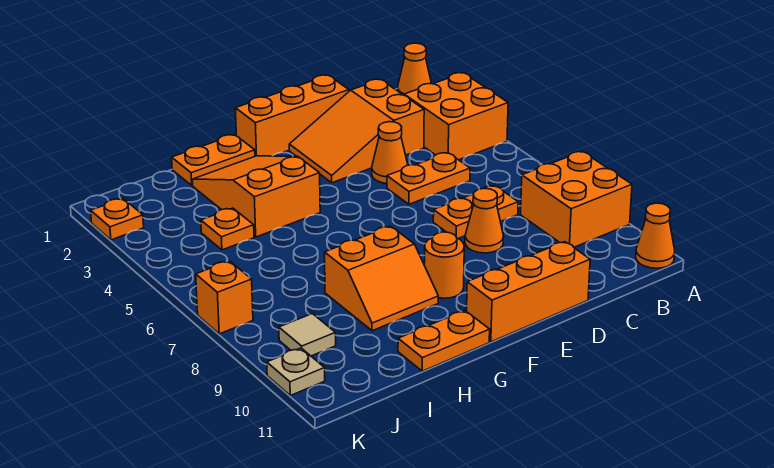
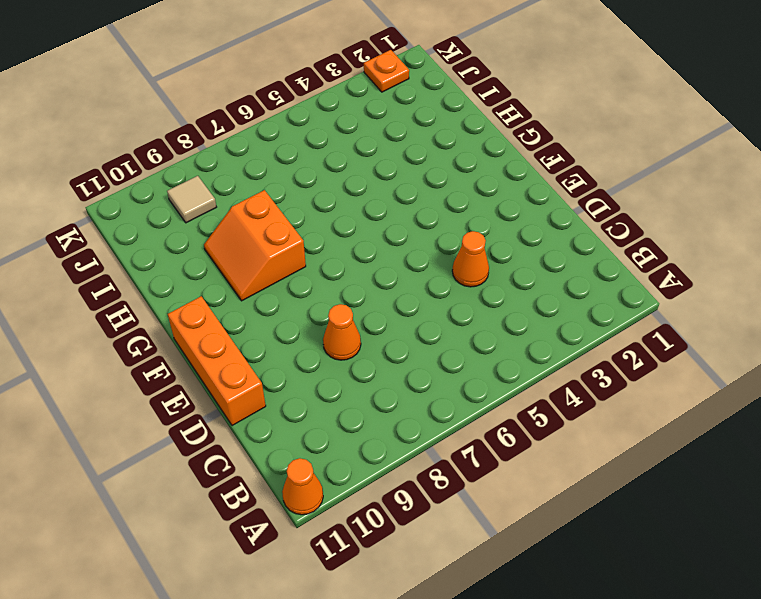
none -> orange cone A1 level 1
none -> orange brick A3:B4 level 1
none -> orange brick A8:B9 level 1

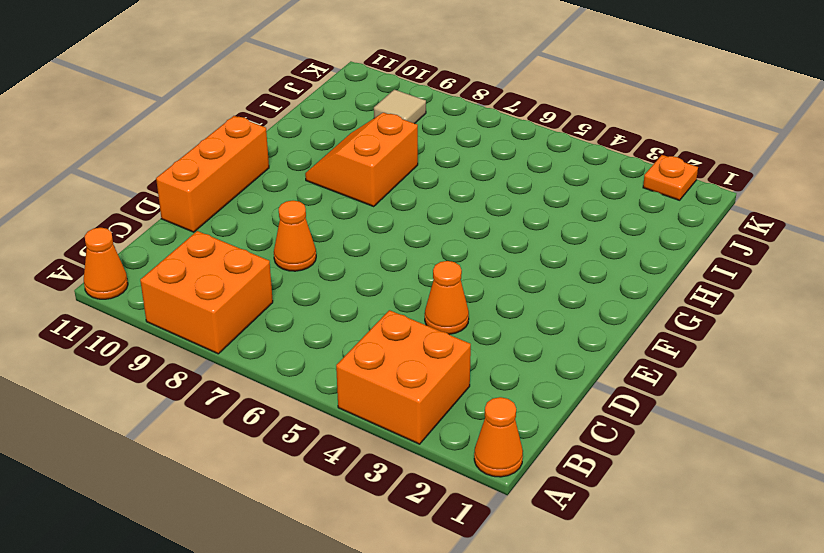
none -> orange slope C2:E3 level 1 top C
none -> orange plate C5:D5 level 1
none -> orange plate C7:D7 level 1

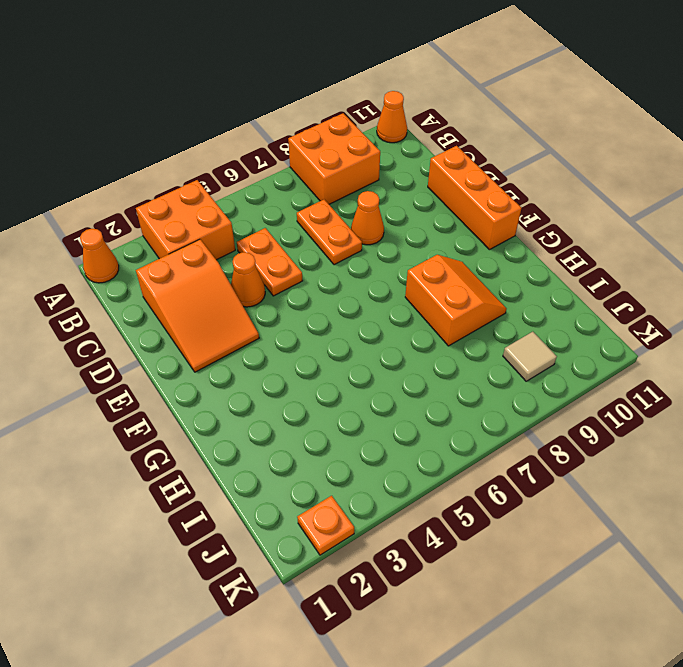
none -> orange brick D1:F1 level 1
none -> orange round brick F9 level 1
none -> orange plate G1:H1 level 1

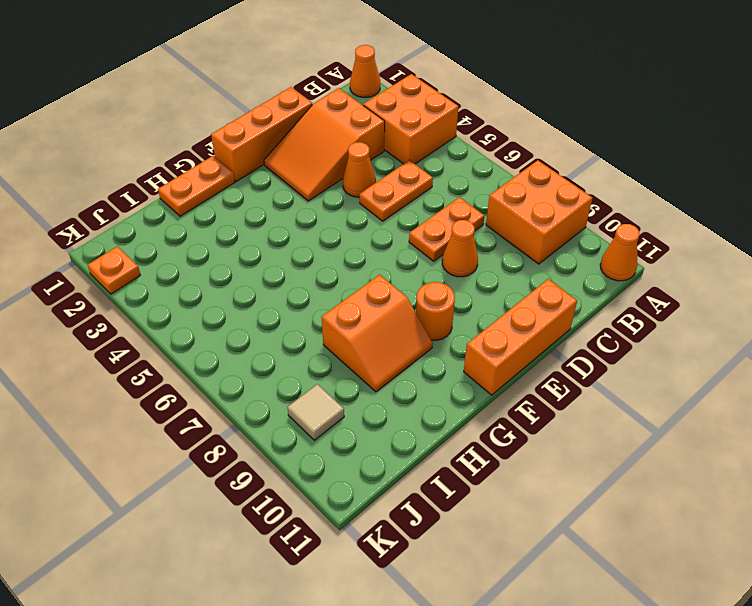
none -> orange slope G2:H4 level 1 top 4
none -> orange plate G11:H11 level 1
none -> orange plate I4 level 1

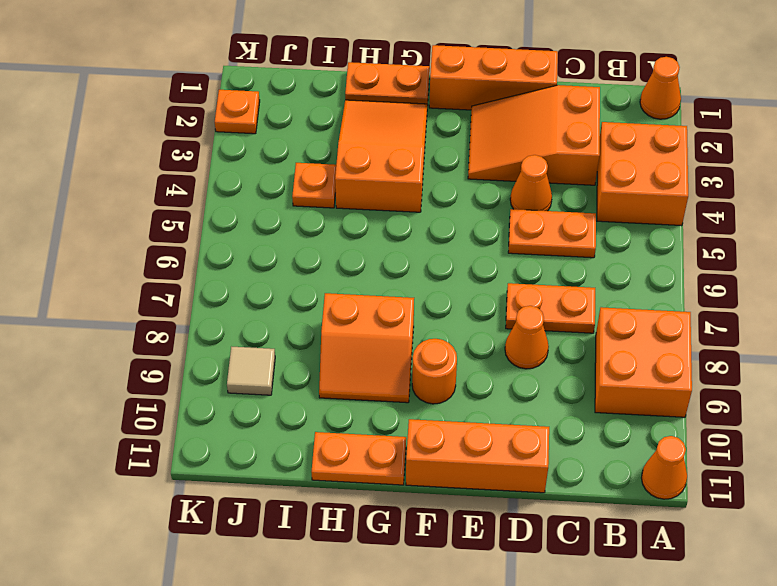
none -> orange brick K7 level 1
none -> tan plate K10 level 1

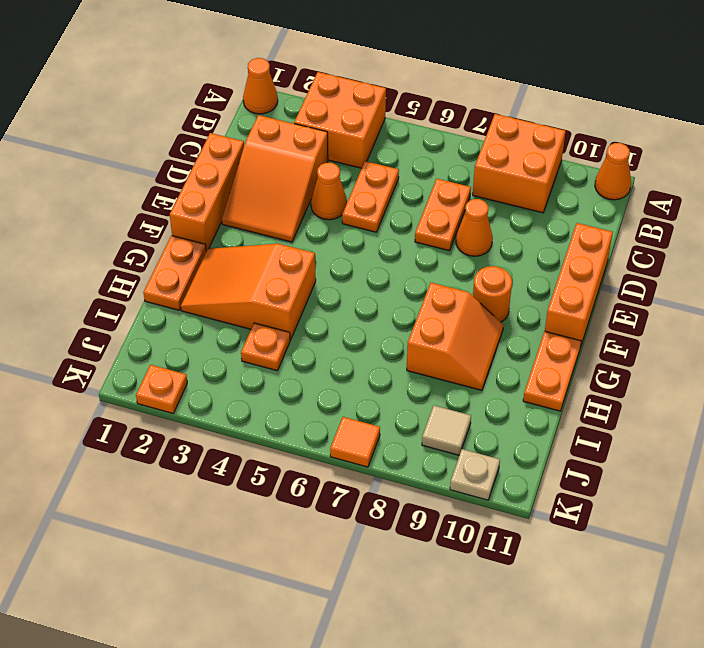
orange tile K7 level 1 -> orange brick K7 level 1

